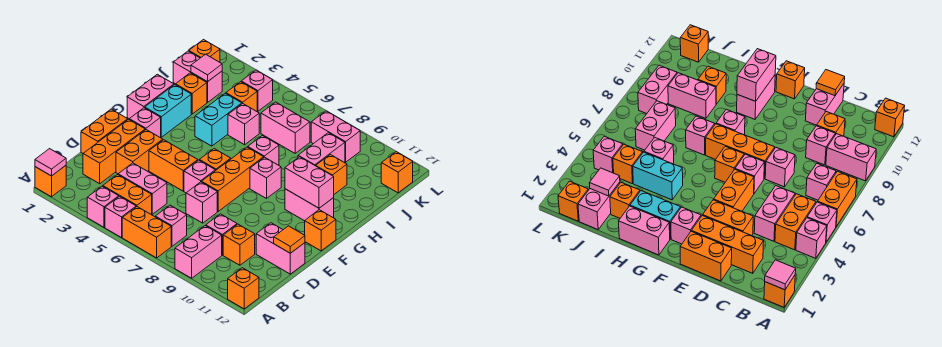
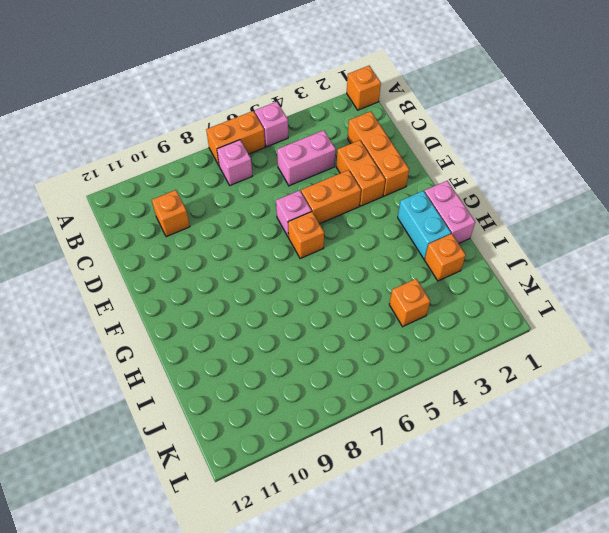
none -> pink brick A4 level 1
none -> pink brick A9:B9 level 1
none -> orange brick A12 level 1
none -> orange brick B4:B5 level 1

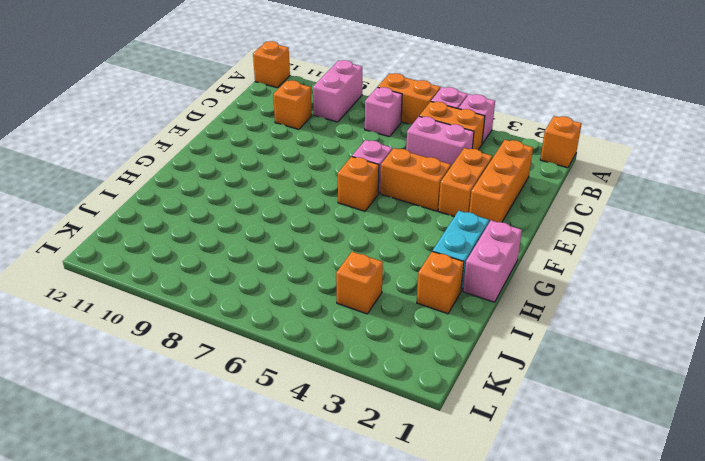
none -> pink brick C9 level 1
none -> orange brick D1:E1 level 1
none -> pink brick D7 level 1
none -> pink brick D11:D12 level 1

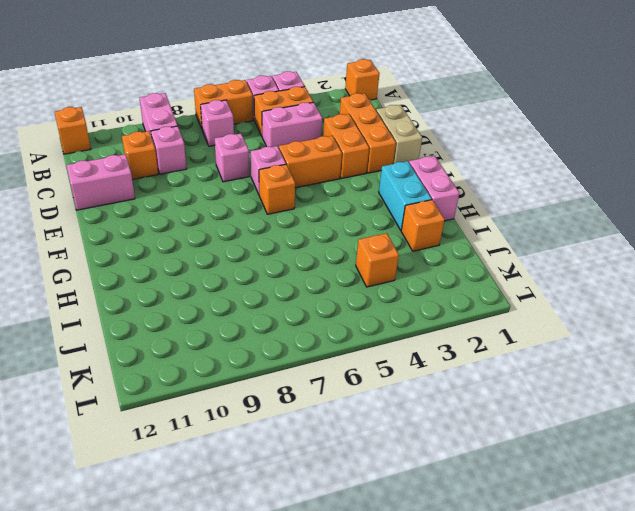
tan brick D1:E1 level 1 -> orange brick D1:E1 level 1
none -> orange brick E7:G7 level 1
none -> pink brick F2 level 1
none -> orange brick F12 level 1
none -> pink brick G8 level 1

